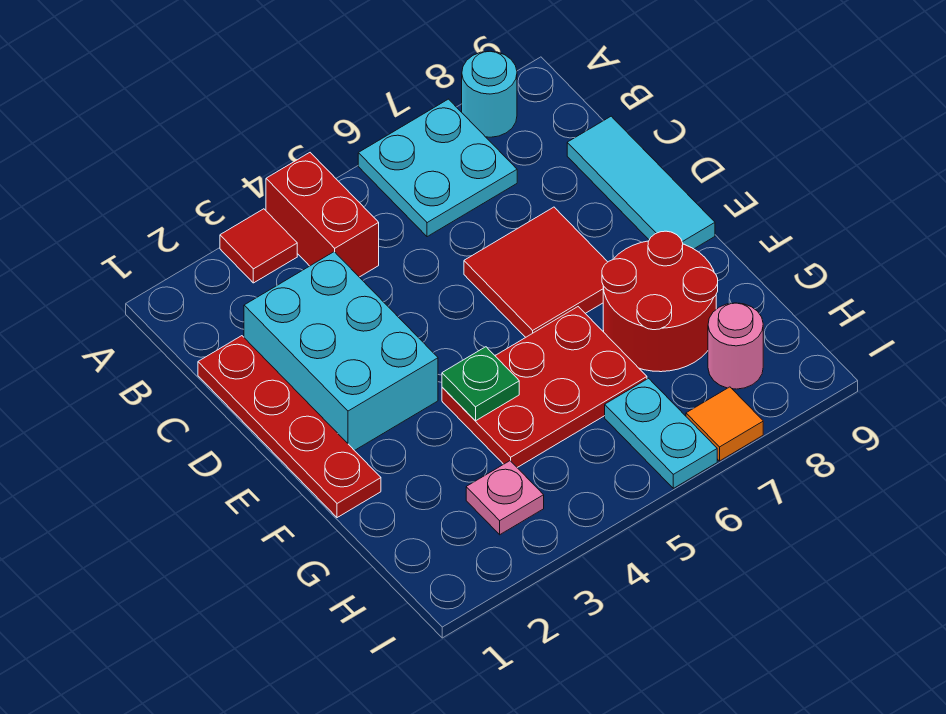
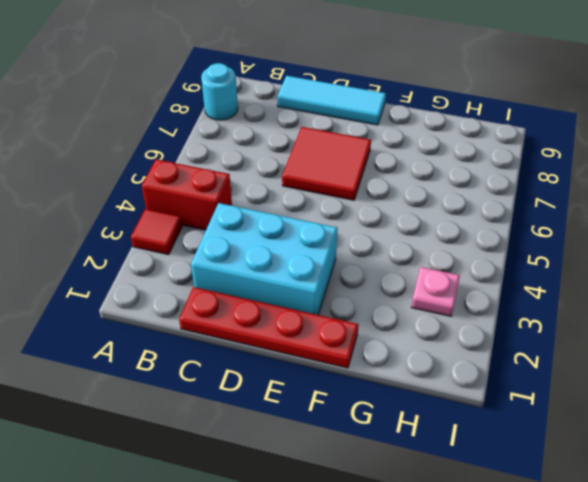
none -> cyan plate A6:B7 level 1
none -> red plate F4:G6 level 1
none -> red round brick F7:G8 level 1

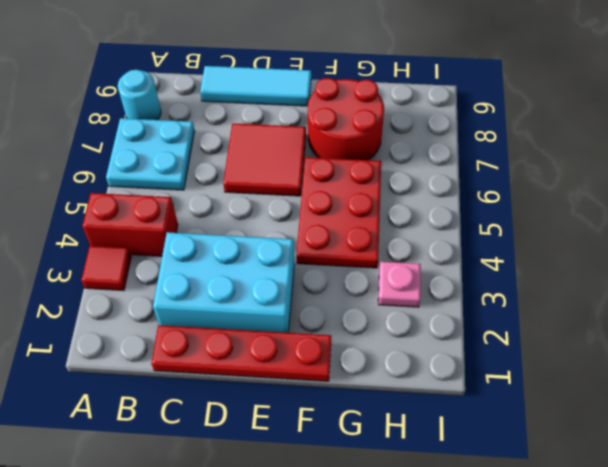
none -> cyan plate H6:I6 level 1
none -> pink round brick H8 level 1
none -> orange tile I7 level 1

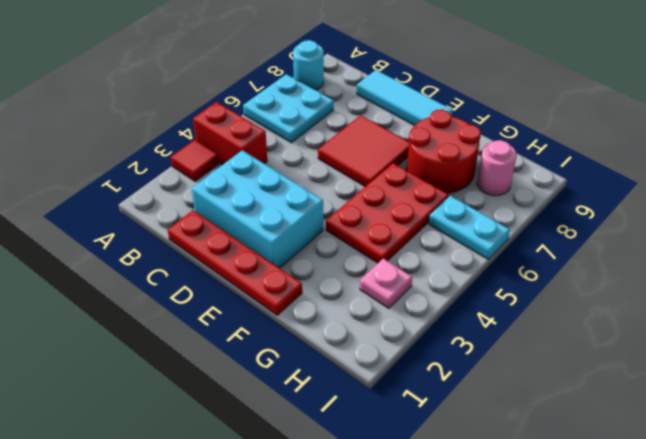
none -> orange tile I7 level 1
none -> green plate F4 level 2

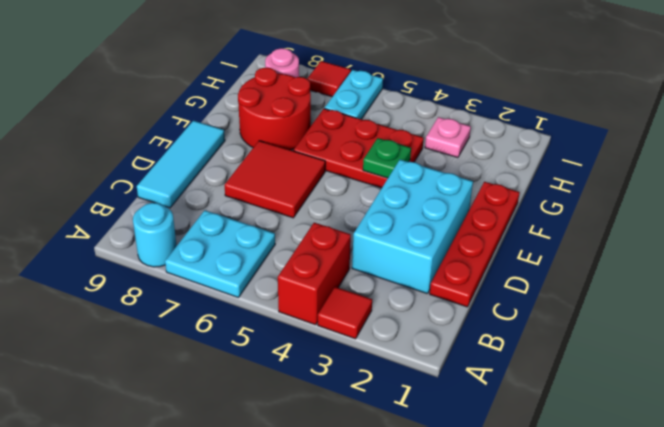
red tile I7 level 1 -> orange tile I7 level 1

